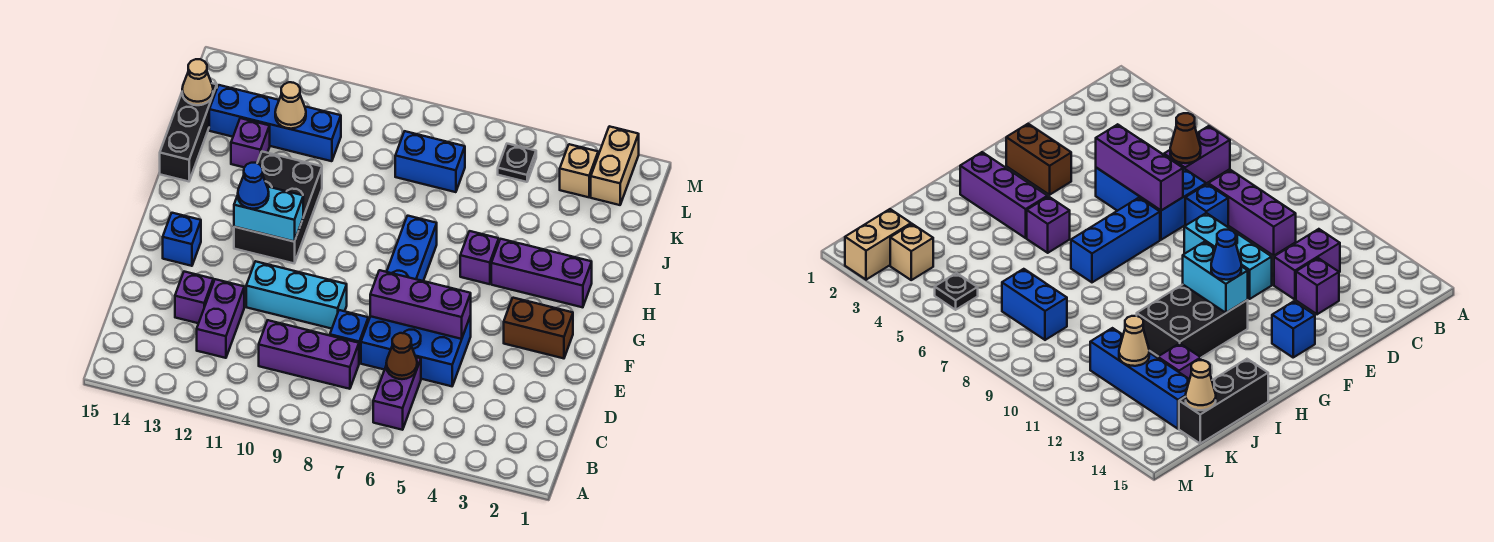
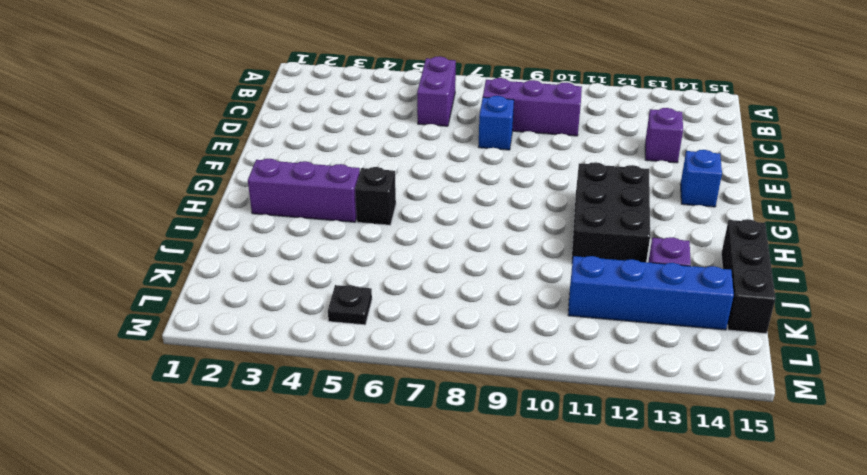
black brick H5 level 1 -> purple brick H5 level 1
none -> purple brick C12:D12 level 1
none -> blue brick D5:E7 level 1
none -> cyan brick E9:E11 level 1

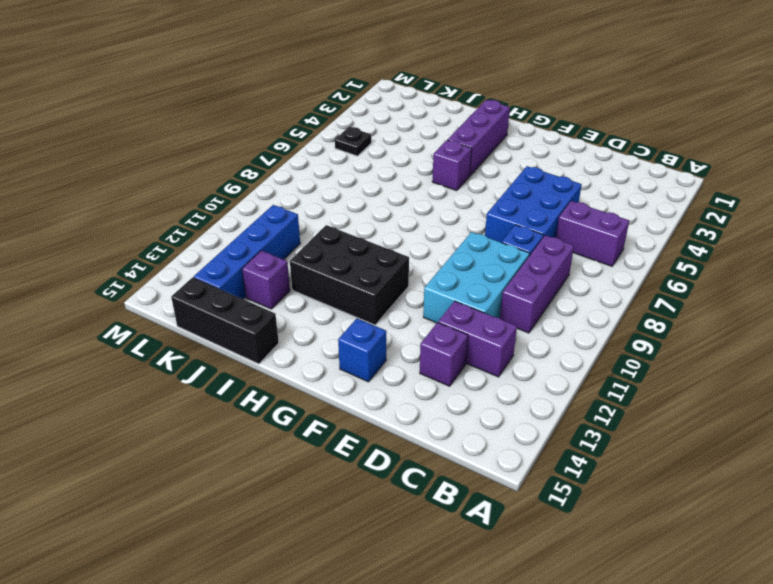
cyan brick D9:E11 level 1 -> cyan brick E9:E11 level 1
none -> brown brick F2:F3 level 1
none -> blue brick F7:H7 level 1
none -> blue brick K7:K8 level 1

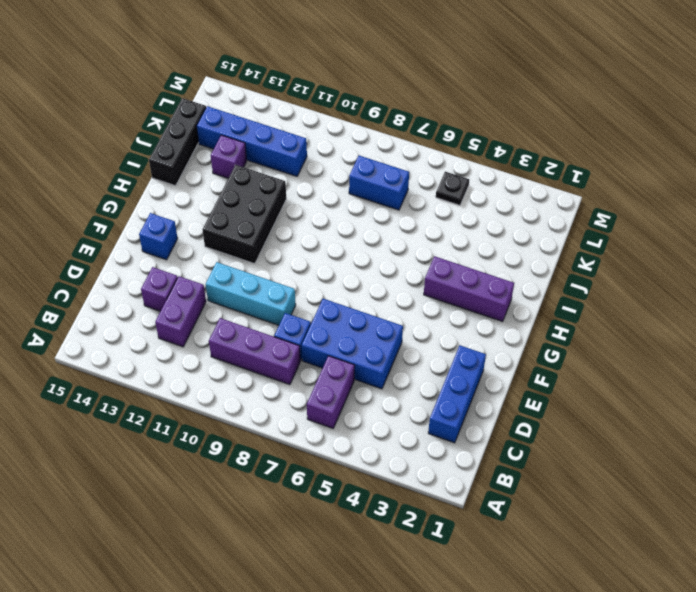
blue brick C2:E2 level 1 -> blue brick F7:H7 level 1
none -> brown brick F2:F3 level 1
none -> purple brick H5 level 1
none -> tan brick L2:M2 level 1

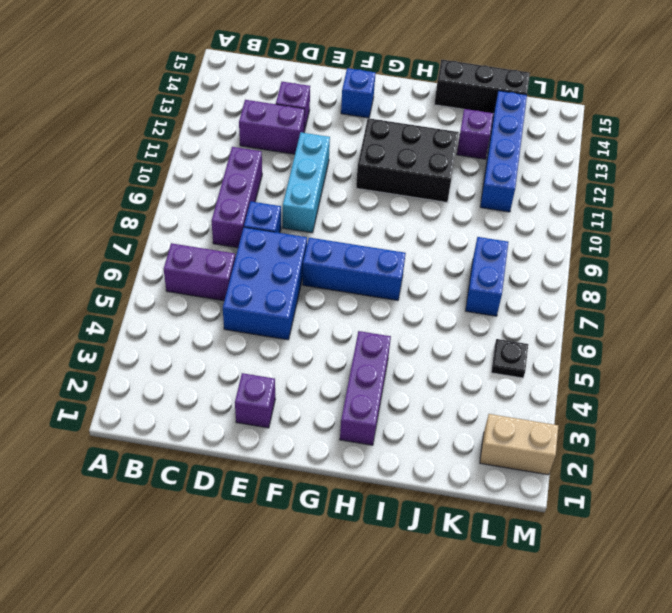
purple brick E2 level 1 -> purple brick H5 level 1
none -> brown brick F2:F3 level 1
none -> tan brick L3 level 1
none -> brown cone C6 level 2

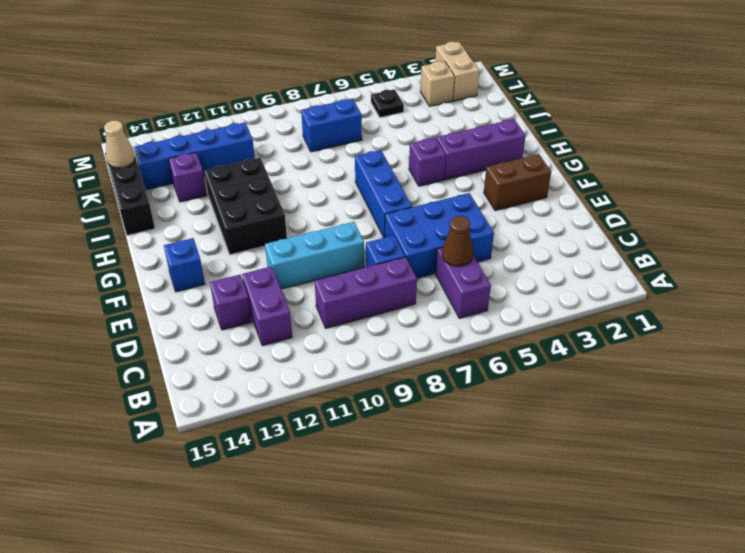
none -> purple brick E5:E7 level 2
none -> cyan brick G11:G12 level 2
none -> tan cone K12 level 2

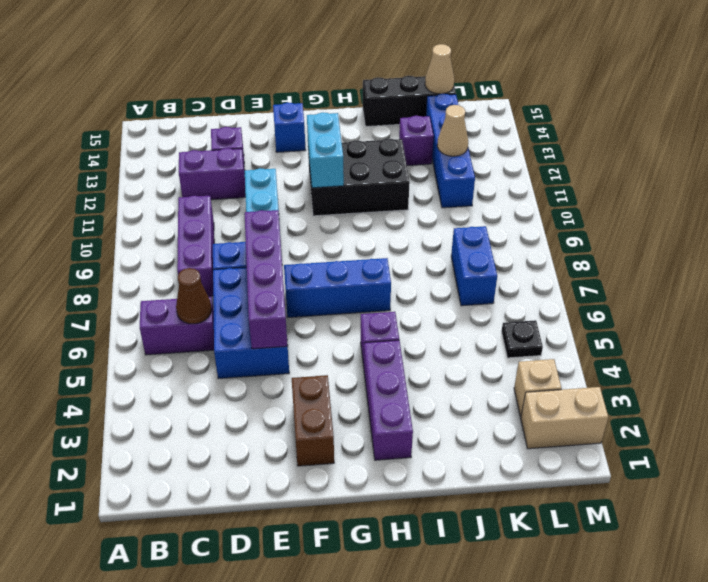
purple brick E5:E8 level 2 -> purple brick E5:E7 level 2
none -> blue cone G12 level 3

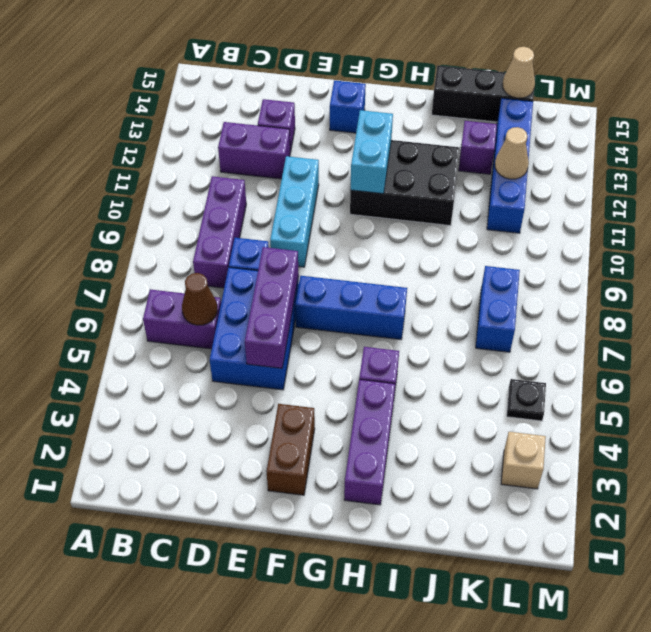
none -> tan brick L2:M2 level 1
none -> blue cone G12 level 3

